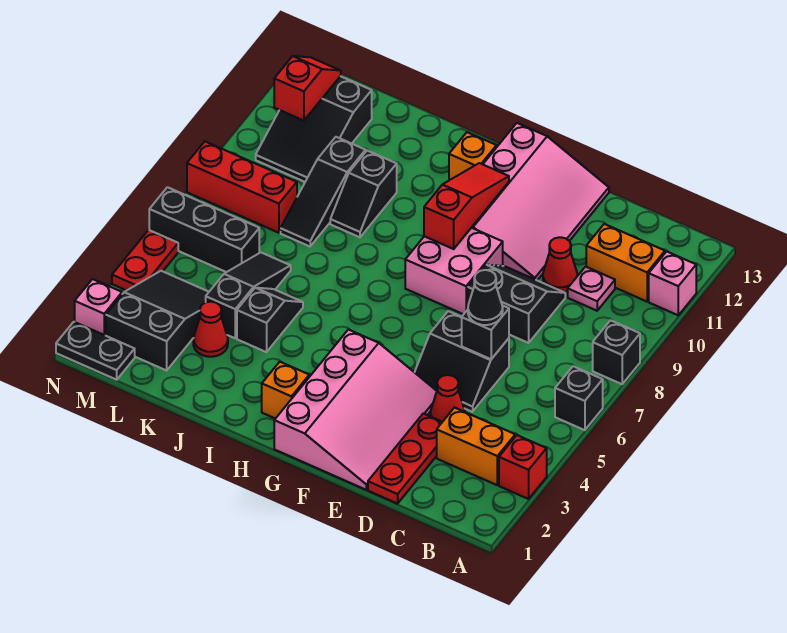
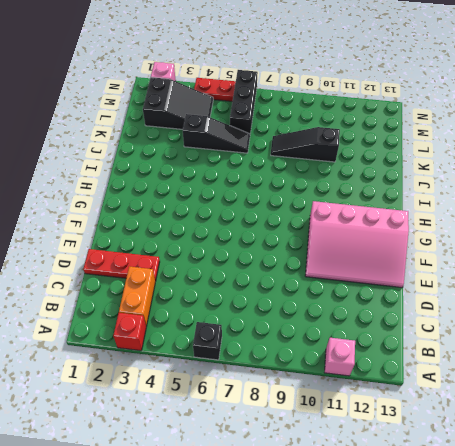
none -> black brick A8 level 1
none -> orange brick B11:C11 level 1
none -> pink plate C10 level 1
none -> red cone D4 level 1

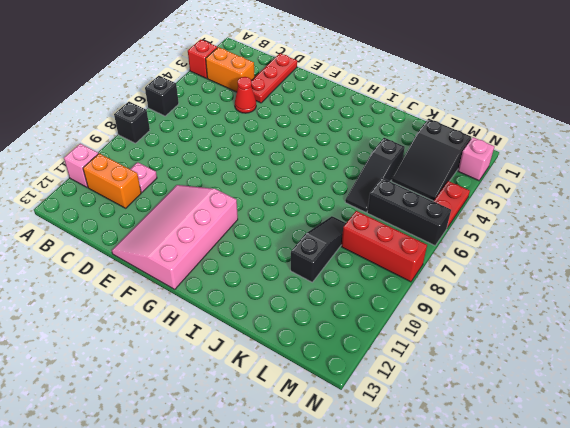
none -> black slope D5:E6 level 1 top 6
none -> black slope D8:E9 level 1 top 8
none -> red cone D10 level 1
none -> pink slope E1:G4 level 1 top G

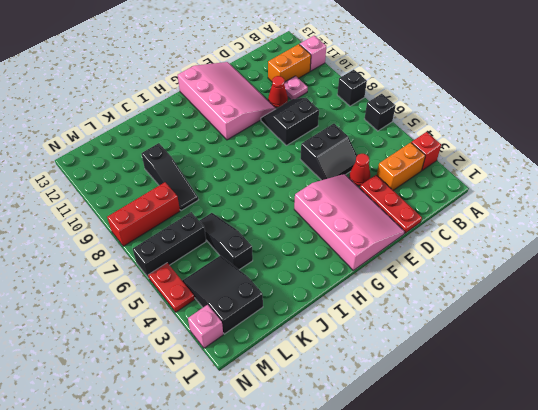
none -> pink brick F8:G9 level 1
none -> orange brick H2 level 1
none -> orange brick H12 level 1
none -> black slope J4:J5 level 1 top 4

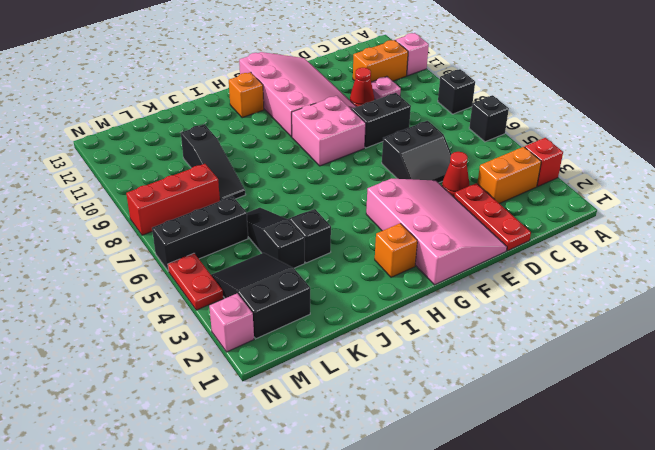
none -> black slope J9:J10 level 1 top 10
none -> red cone K3 level 1
none -> black slope L10:M12 level 1 top 12
none -> black plate M1:N1 level 1

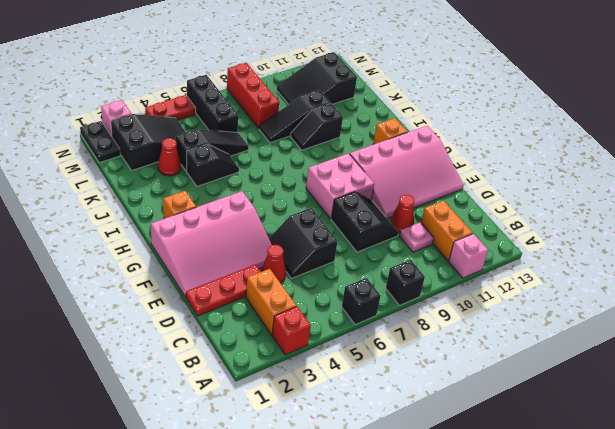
none -> black brick D6 level 2
none -> red slope G9:G11 level 2 top 9
none -> red slope M11:M12 level 2 top 11
none -> black cone D6 level 3

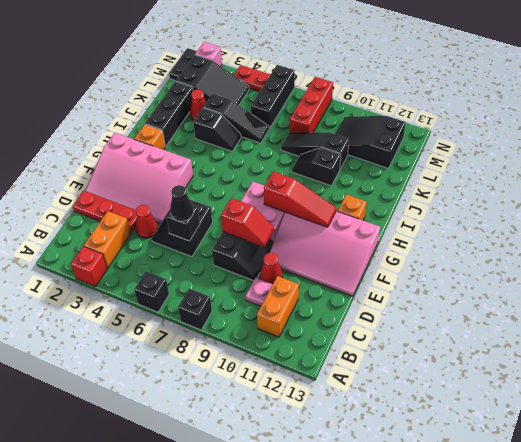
red slope E8:E9 level 2 top 8 -> red slope M11:M12 level 2 top 11
black brick I2:K2 level 1 -> none
none -> pink brick A11 level 1

